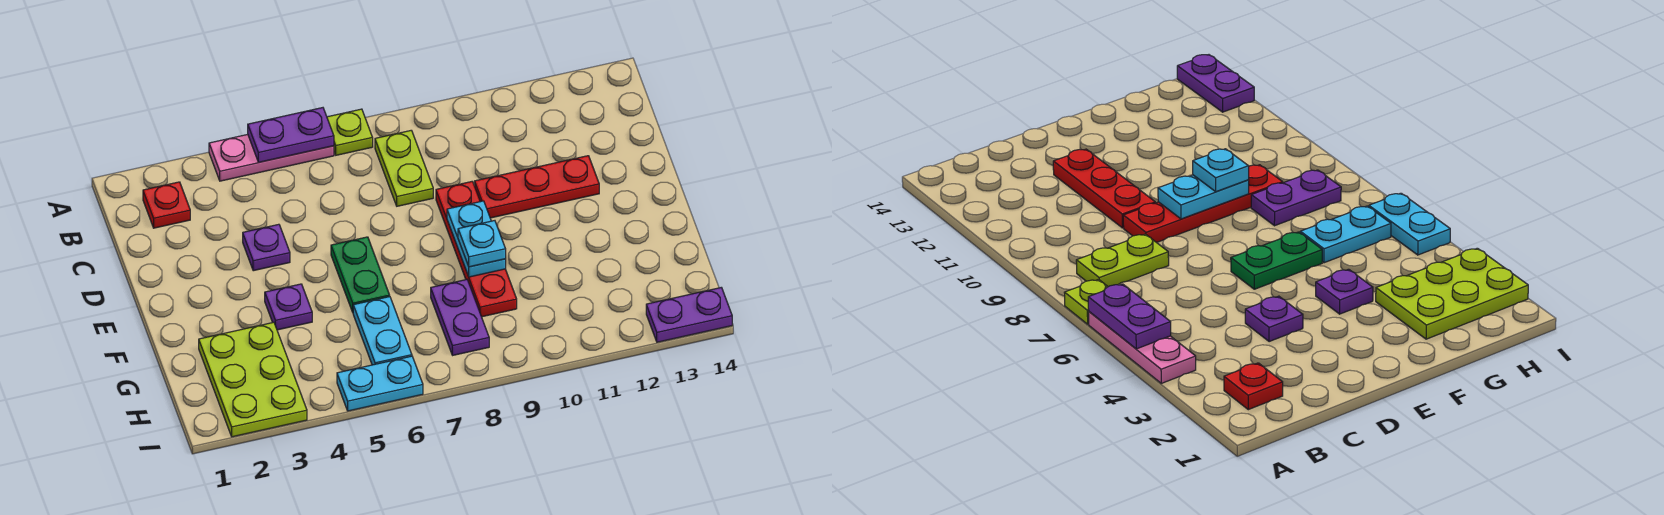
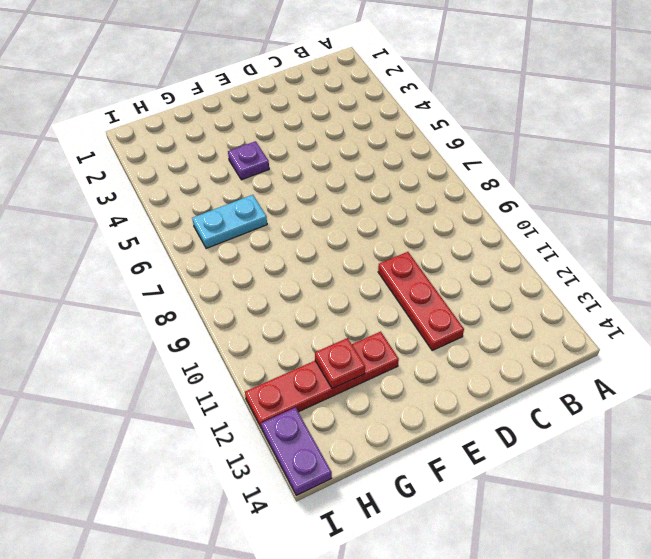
red plate F12:I12 level 1 -> red plate D9:G9 level 1
red plate G12 level 2 -> red plate B2 level 1
none -> pink plate A4:A6 level 1
none -> lime plate A7 level 1
none -> lime plate B8:C8 level 1

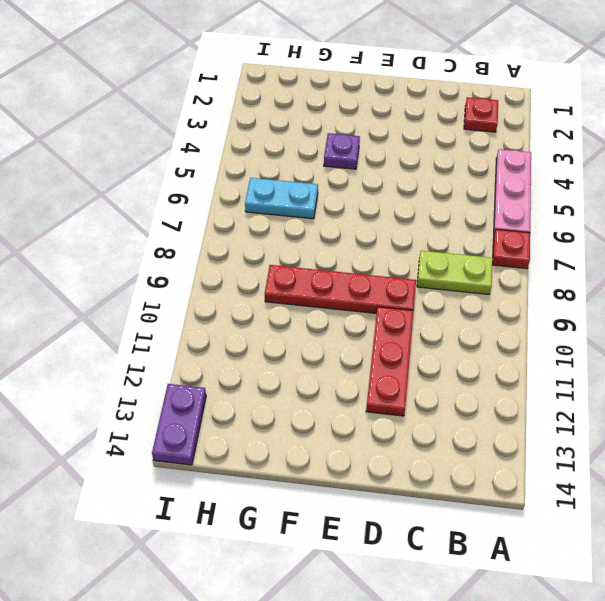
red plate A7 level 1 -> lime plate A7 level 1
none -> purple plate D4 level 1
none -> green plate E6:F6 level 1
none -> lime plate G2:I3 level 1

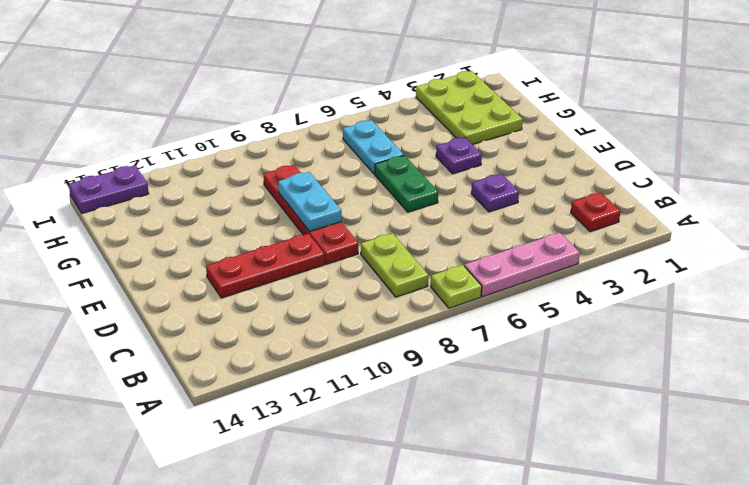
none -> purple plate G8:H8 level 1
none -> cyan plate I5:I6 level 1
none -> purple plate A5:A6 level 2

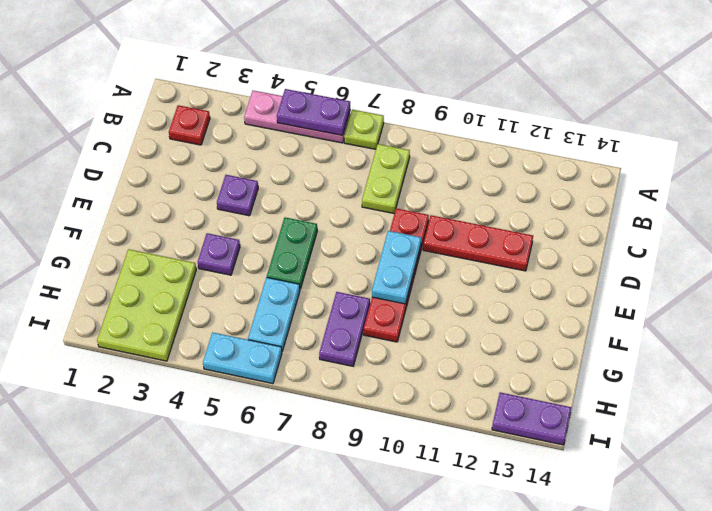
none -> cyan plate F9 level 3

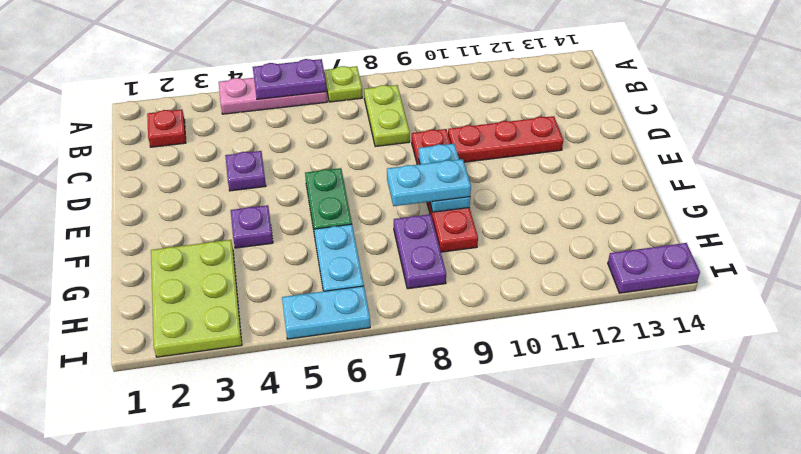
cyan plate F8:F9 level 3 -> cyan plate F9 level 3

